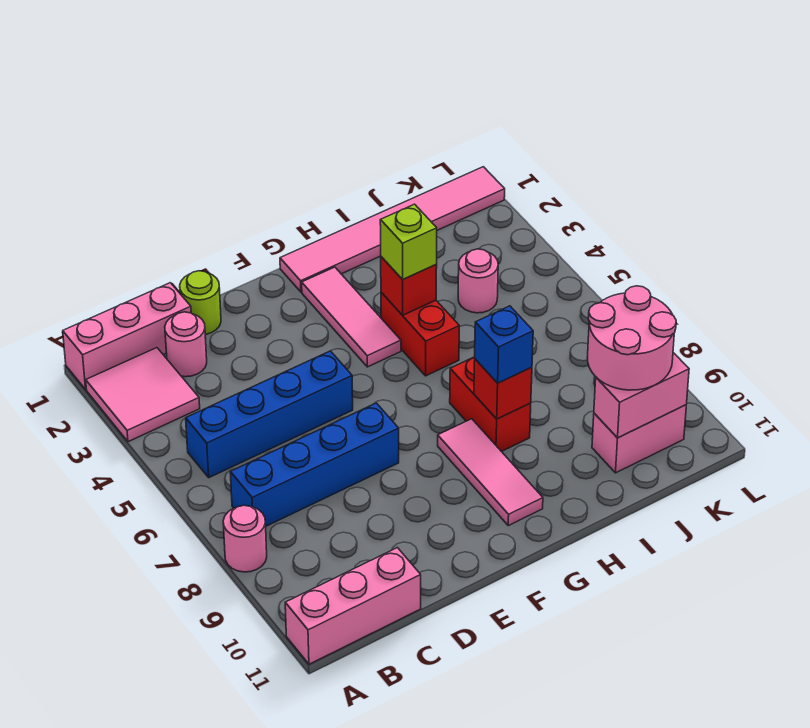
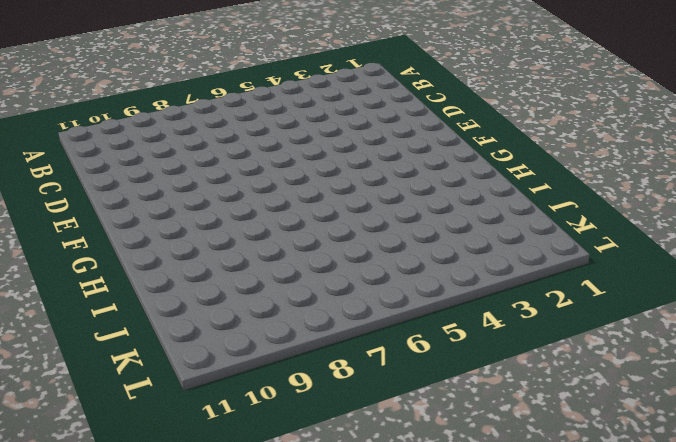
none -> pink brick A1:C1 level 1
none -> pink tile A2:B3 level 1
none -> pink round brick A8 level 1

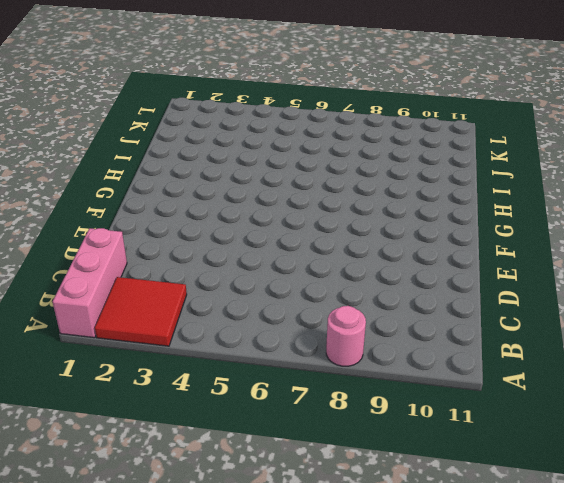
red tile A2:B3 level 1 -> pink tile A2:B3 level 1
none -> pink brick A11:C11 level 1
none -> blue brick B5:E5 level 1
none -> blue brick B7:E7 level 1

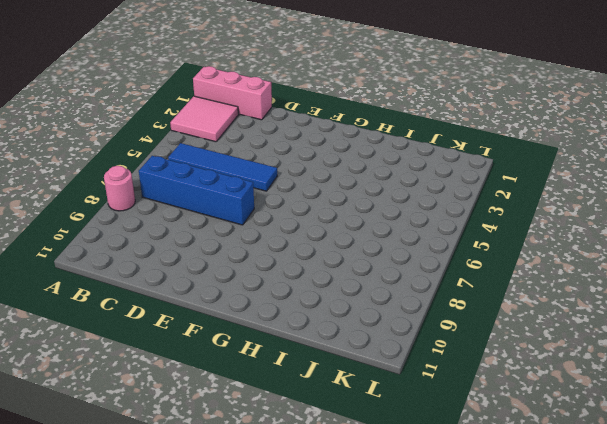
blue tile B5:E5 level 1 -> blue brick B5:E5 level 1
none -> pink brick A11:C11 level 1
none -> pink round brick C2 level 1
none -> lime round brick D1 level 1

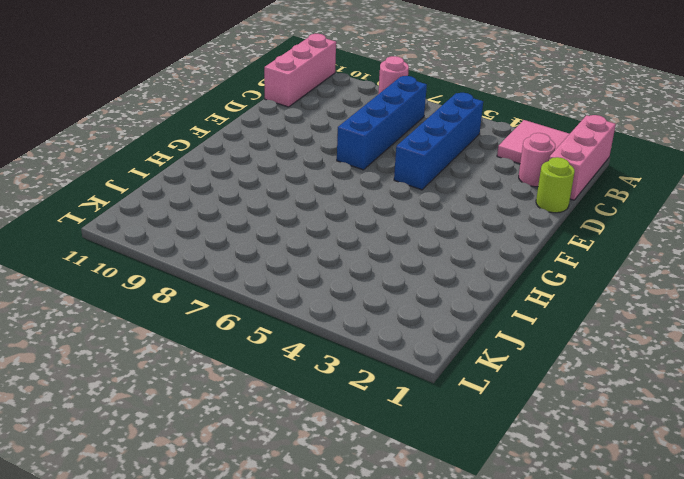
none -> pink tile G1:L1 level 1
none -> pink tile G2:G4 level 1
none -> pink tile G8:G10 level 1

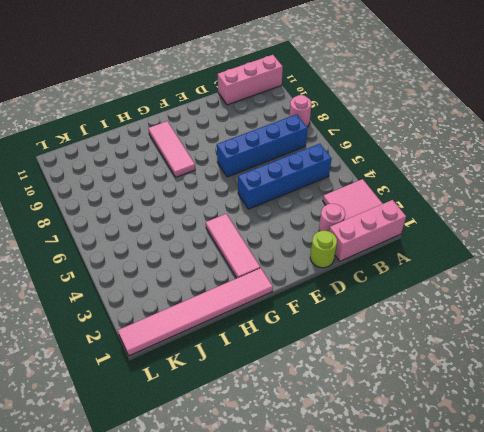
none -> red brick H4:H5 level 1
none -> red brick H7:H8 level 1
none -> pink round brick J4 level 1

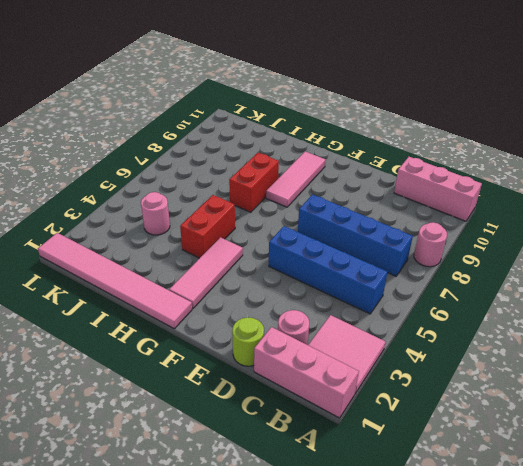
none -> pink brick J10:K10 level 1
none -> red brick H4 level 2
none -> red brick H8 level 2

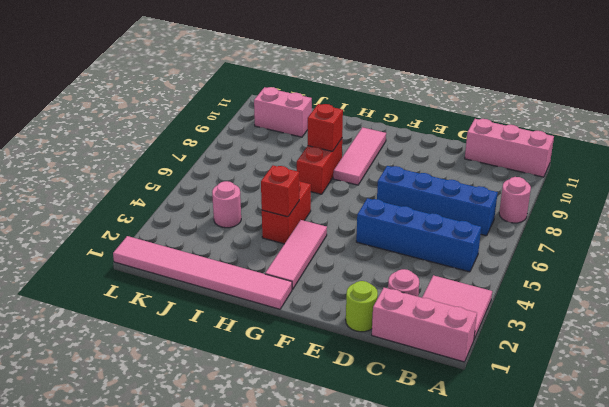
none -> pink brick J10:K10 level 2
none -> lime brick H4 level 3
none -> blue brick H8 level 3

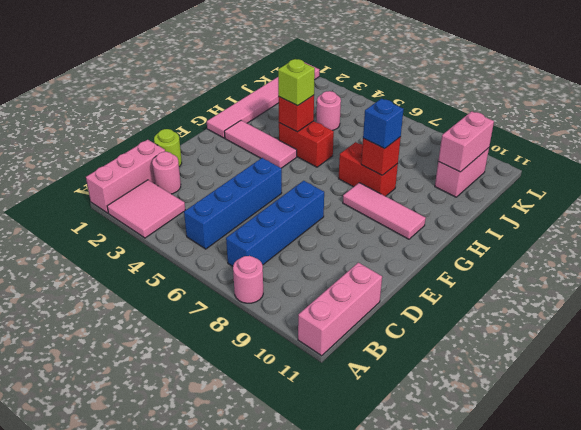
none -> pink round brick J9:K10 level 3

